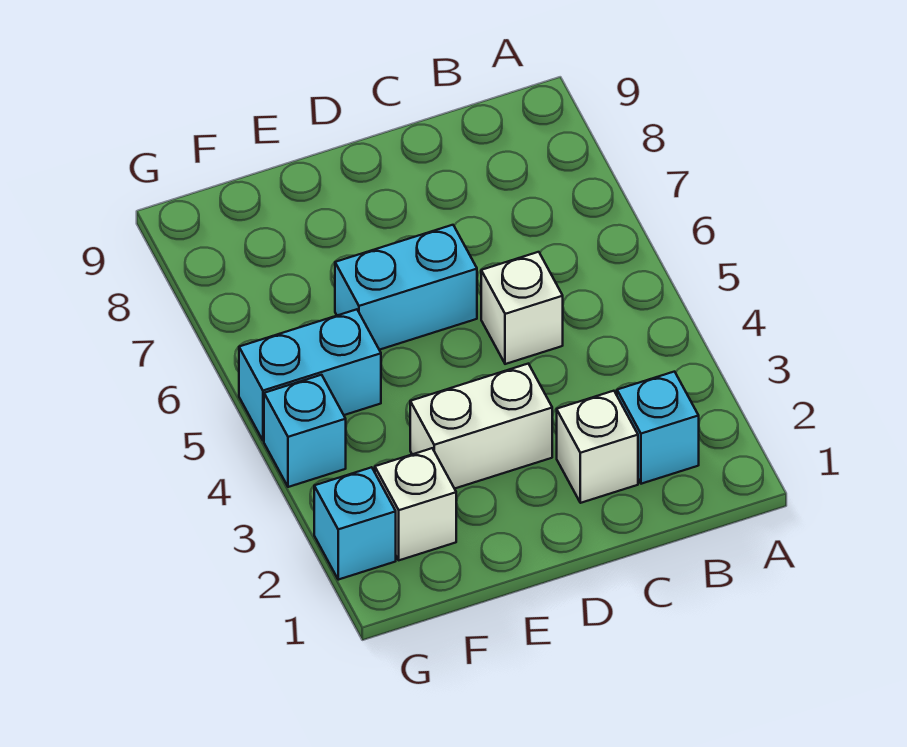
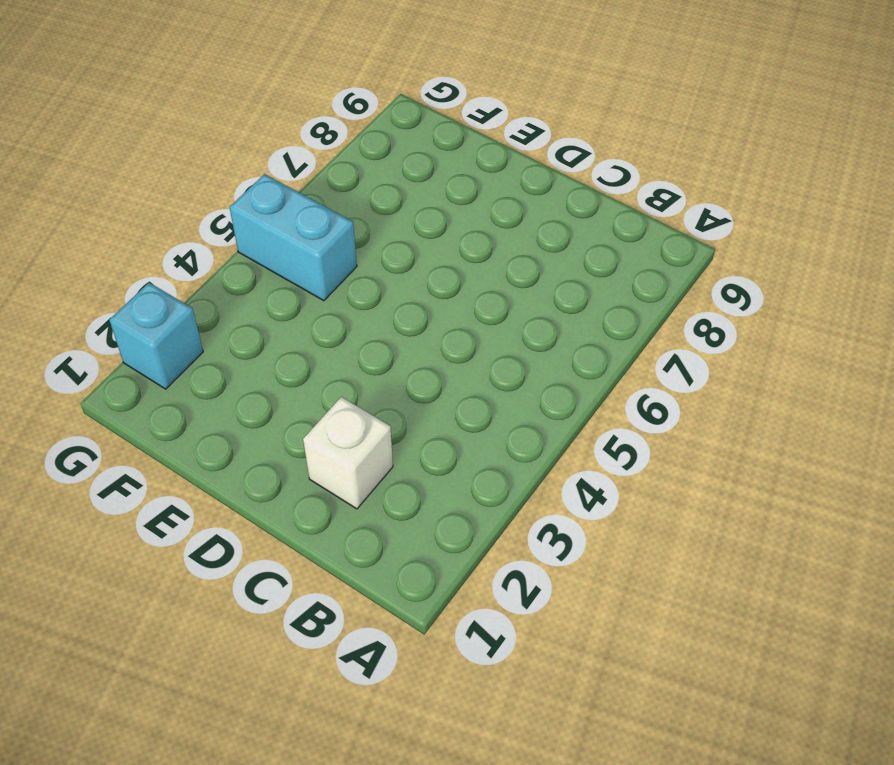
none -> cyan brick B2 level 1
none -> white brick C5 level 1

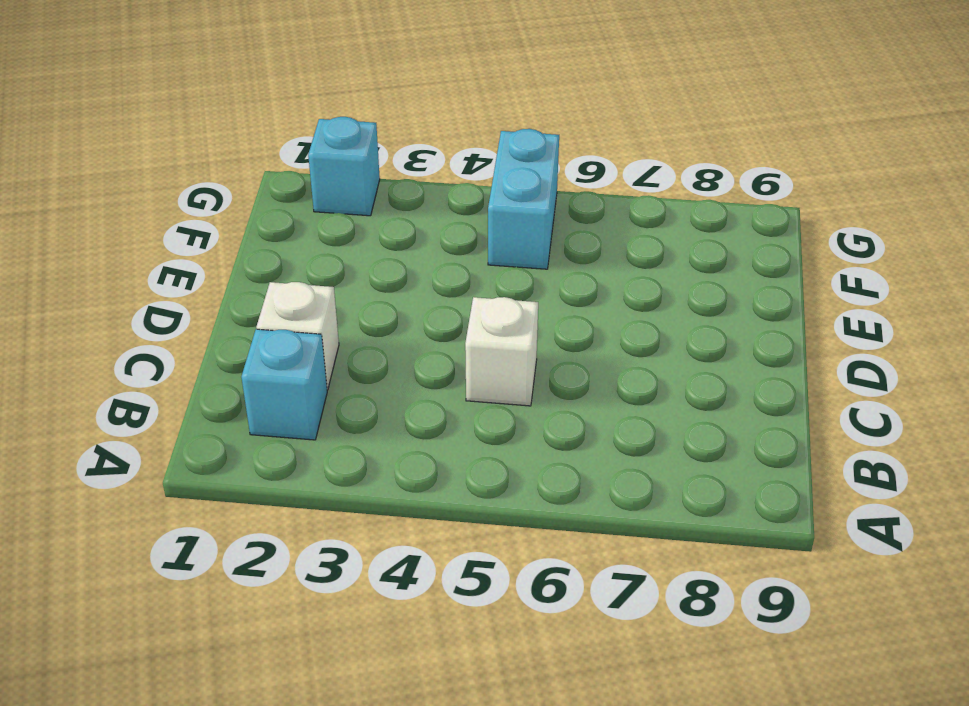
none -> white brick D3:E3 level 1
none -> cyan brick D6:E6 level 1

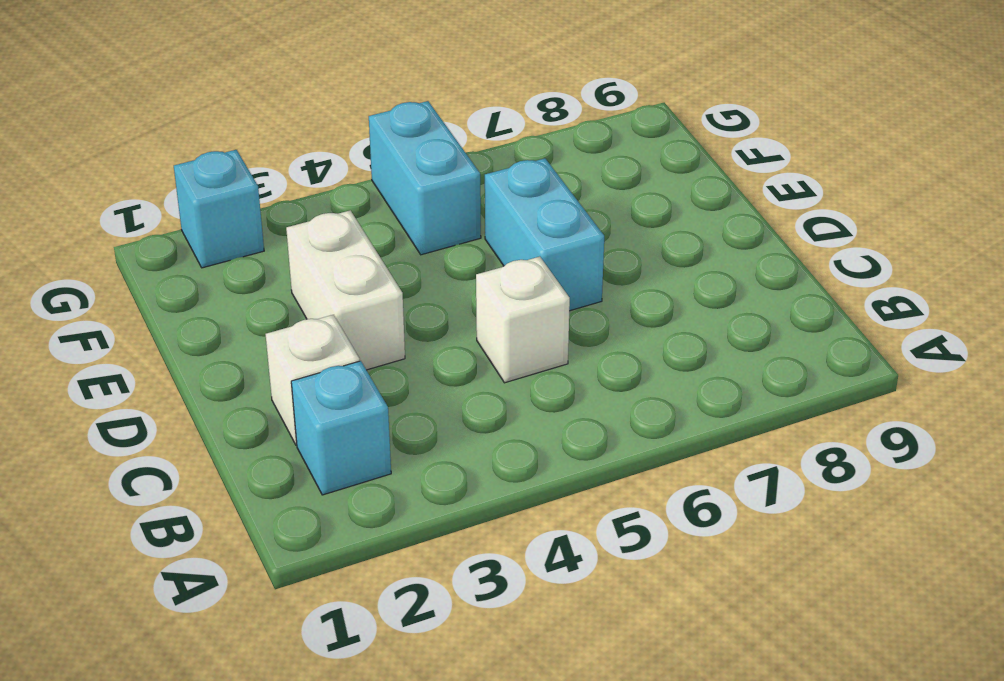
none -> white brick F2 level 1
none -> cyan brick G4 level 1

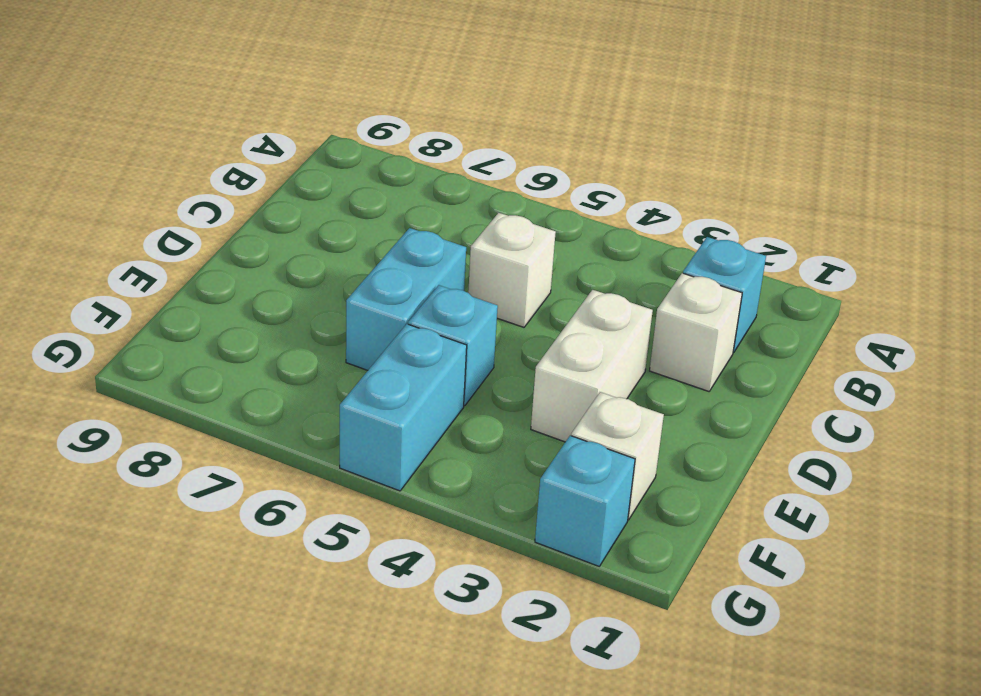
cyan brick E5 level 1 -> cyan brick G4 level 1

